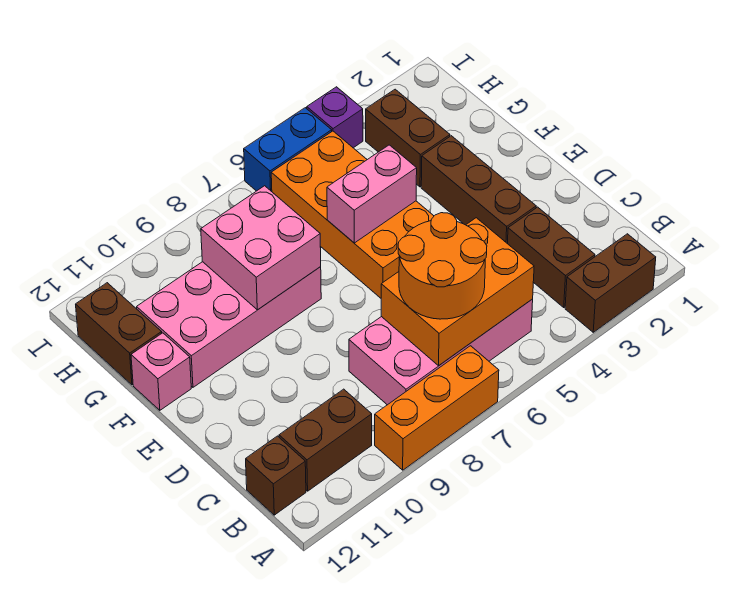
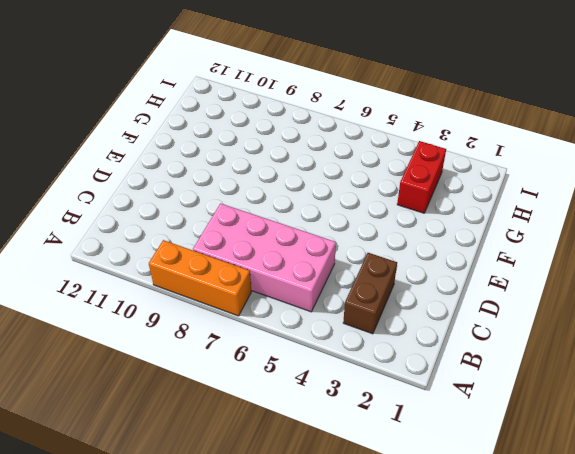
red brick G3:H3 level 1 -> brown brick G3:H3 level 1
none -> brown brick A2:A3 level 1
none -> brown brick B10:B11 level 1
none -> brown brick B12 level 1

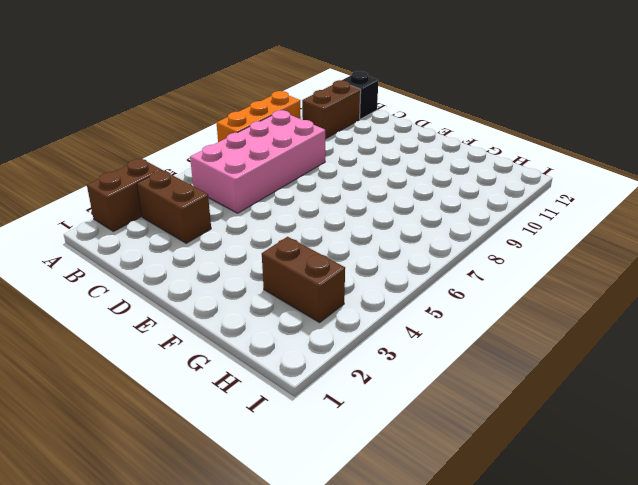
black brick B12 level 1 -> brown brick B12 level 1
none -> brown brick D3:F3 level 1
none -> orange brick E5:H6 level 1
none -> pink brick F8:G11 level 1

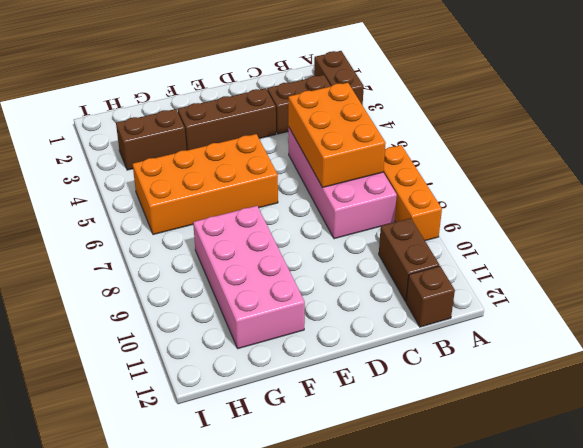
none -> pink brick F12 level 1
none -> brown brick G12:H12 level 1
none -> purple brick I4 level 1

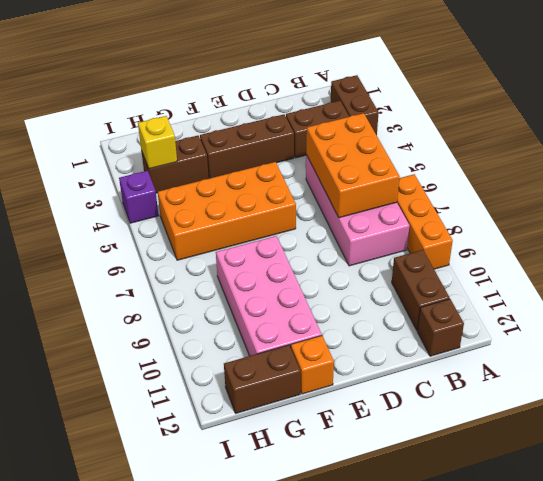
orange brick F12 level 1 -> pink brick F12 level 1
yellow brick H3 level 2 -> none
none -> blue brick I5:I6 level 1
none -> pink brick F5:F6 level 2
none -> pink brick F8:G9 level 2

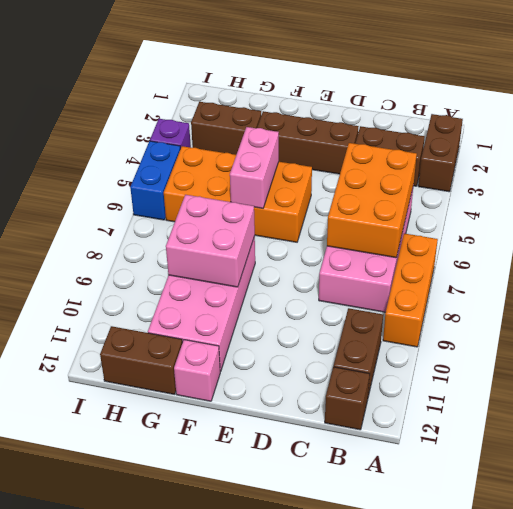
none -> orange round brick B6:C7 level 3

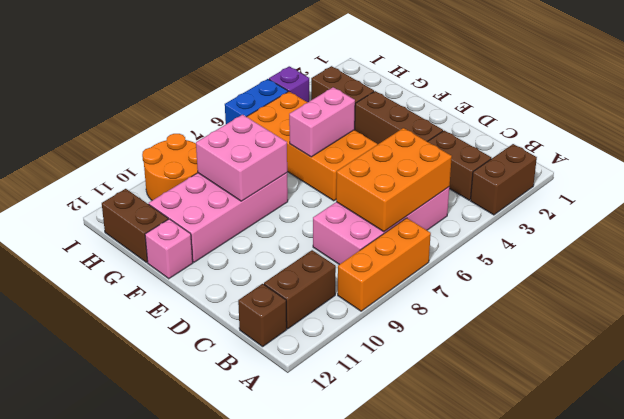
orange round brick H9:I10 level 1 -> orange round brick B6:C7 level 3

